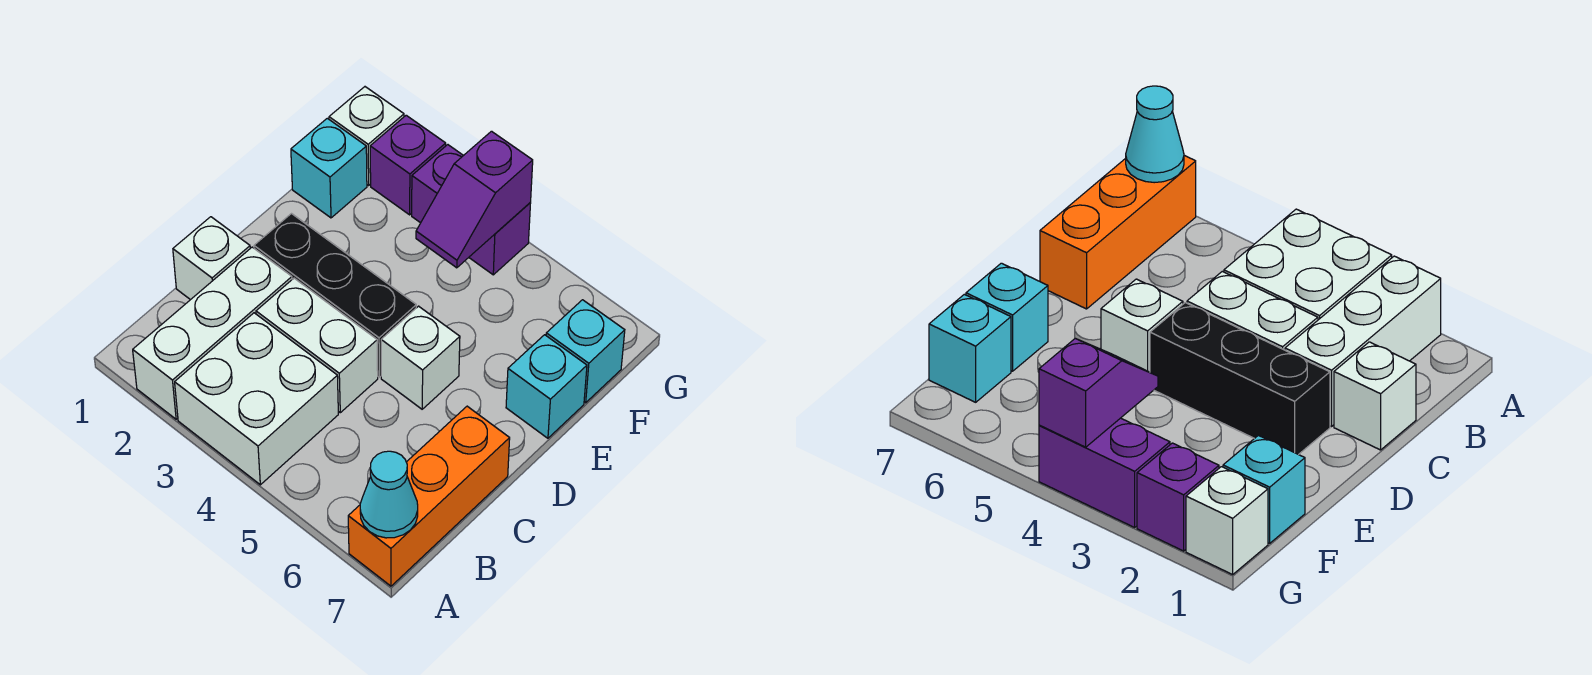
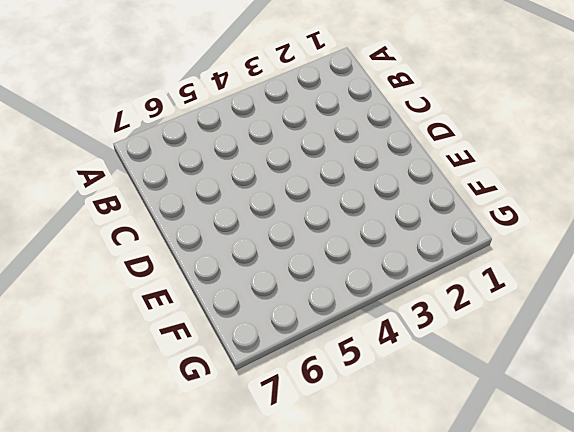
none -> white brick A2:C2 level 1
none -> white brick A3:B4 level 1
none -> orange brick A7:C7 level 1

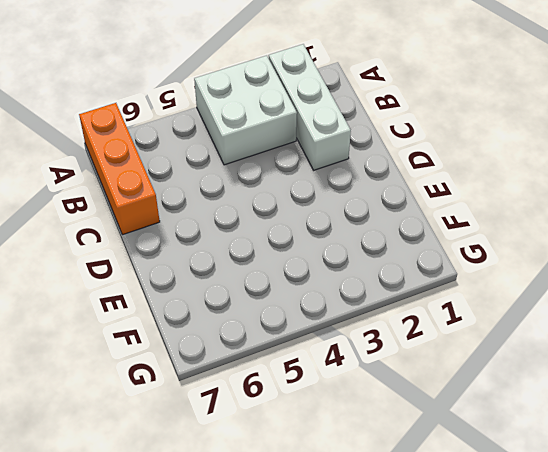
none -> white brick C1 level 1
none -> white brick C3:C4 level 1
none -> black brick D2:D4 level 1

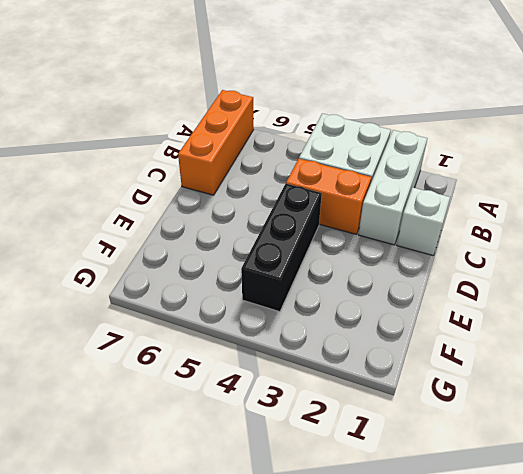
orange brick C3:C4 level 1 -> white brick C3:C4 level 1
black brick D4:F4 level 1 -> black brick D2:D4 level 1
none -> white brick D5 level 1
none -> cyan brick E7 level 1
none -> cyan brick F1 level 1

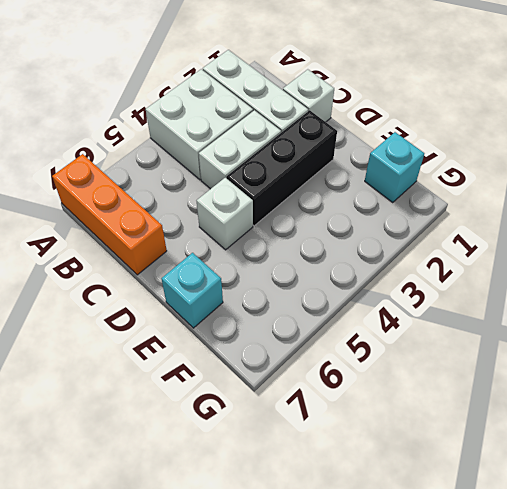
none -> cyan brick F7 level 1
none -> white brick G1 level 1
none -> purple brick G2 level 1

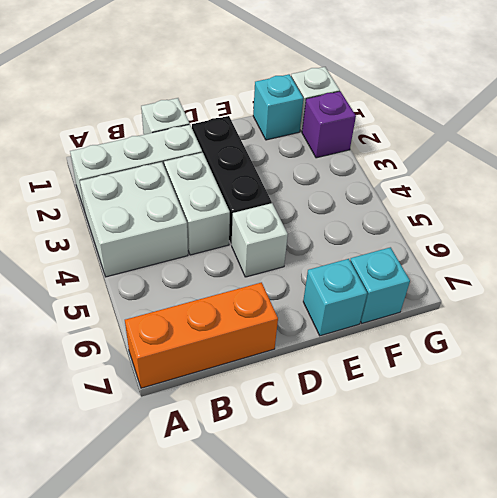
none -> purple brick G3:G4 level 1
none -> cyan cone A7 level 2
none -> purple slope F4:G4 level 2 top G

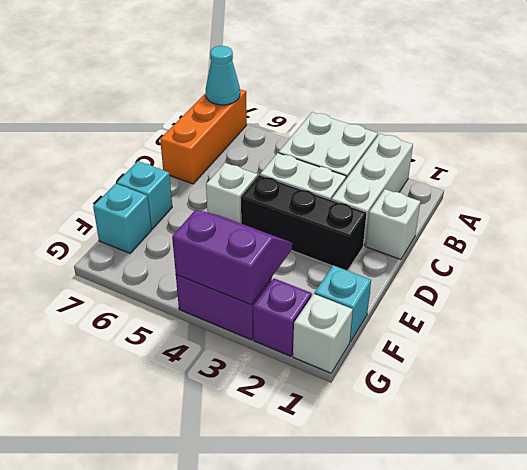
purple slope F3:G4 level 2 top G -> purple slope F4:G4 level 2 top G

